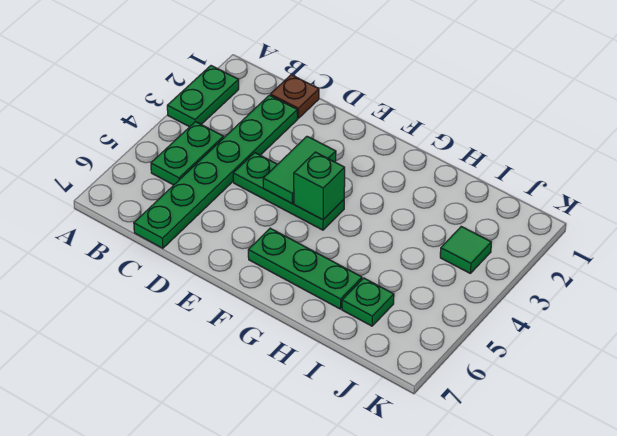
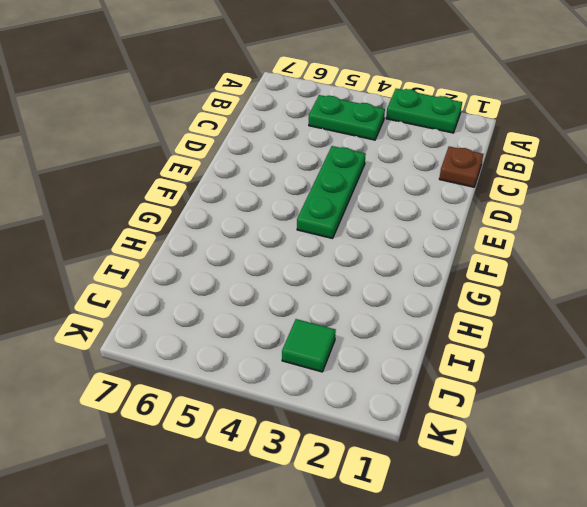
none -> green plate C2:C7 level 1
none -> green plate F6:H6 level 1

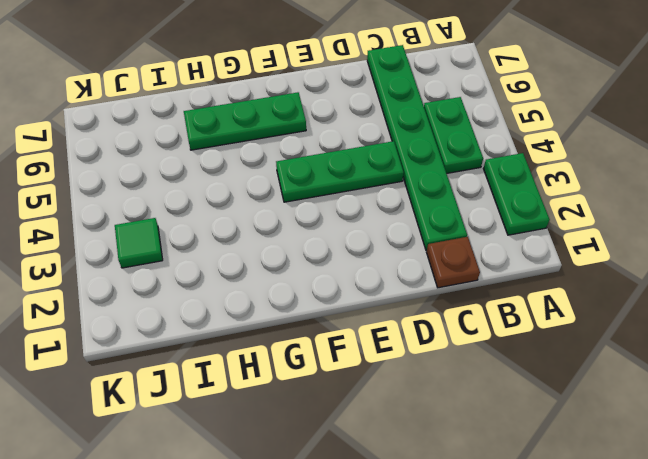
none -> green plate I6 level 1
none -> green tile E3:E4 level 2

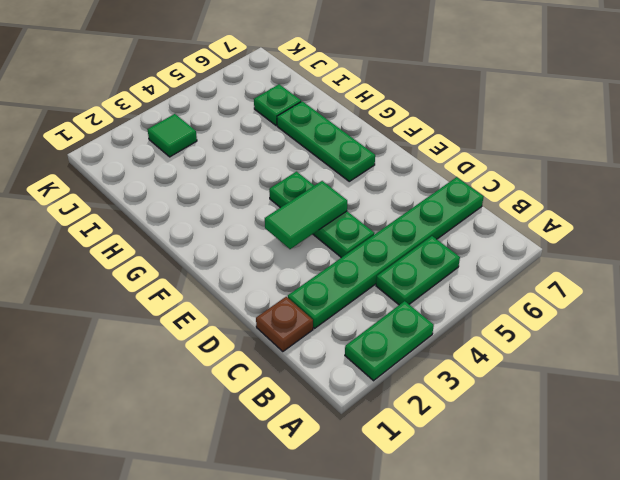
none -> green brick F4 level 2

